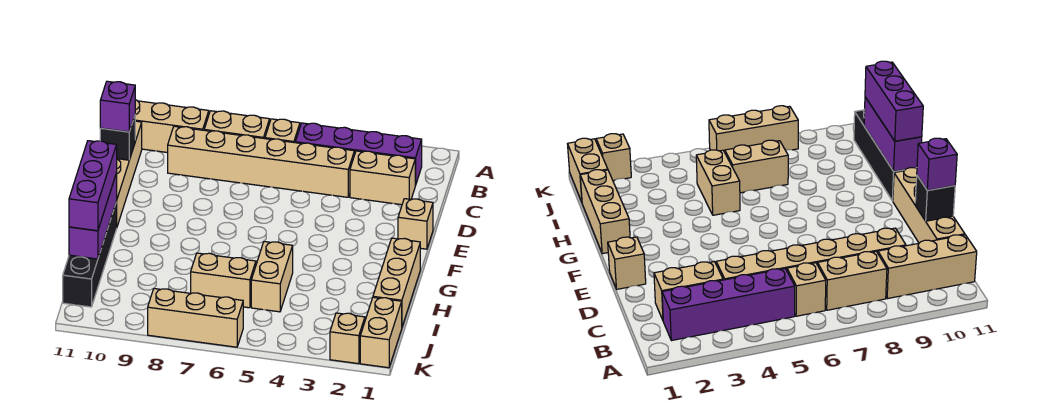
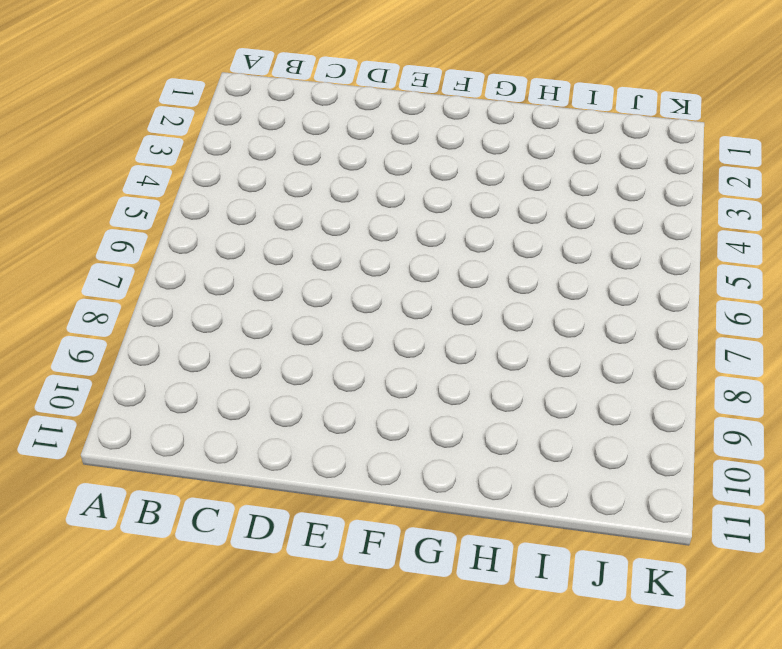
none -> purple brick B2:B5 level 1
none -> tan brick B6 level 1
none -> tan brick B7:B8 level 1

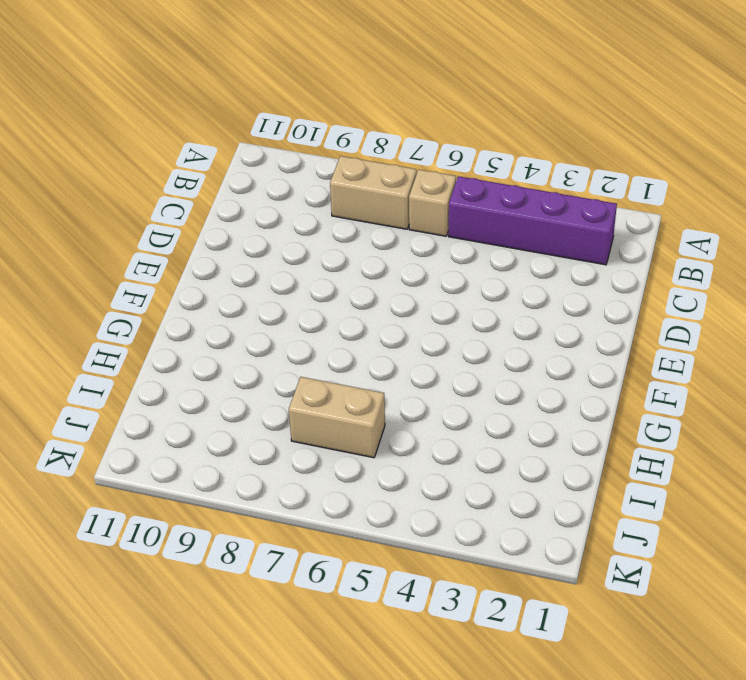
none -> tan brick B9:B11 level 1
none -> tan brick C2:C3 level 1
none -> tan brick C4:C9 level 1

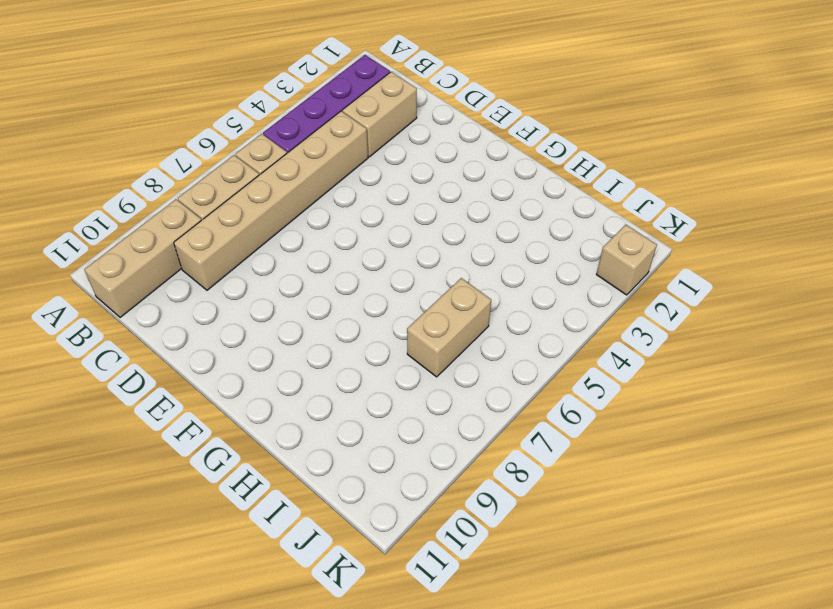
none -> tan brick C11:F11 level 1
none -> tan brick E1 level 1
none -> tan brick G1:I1 level 1

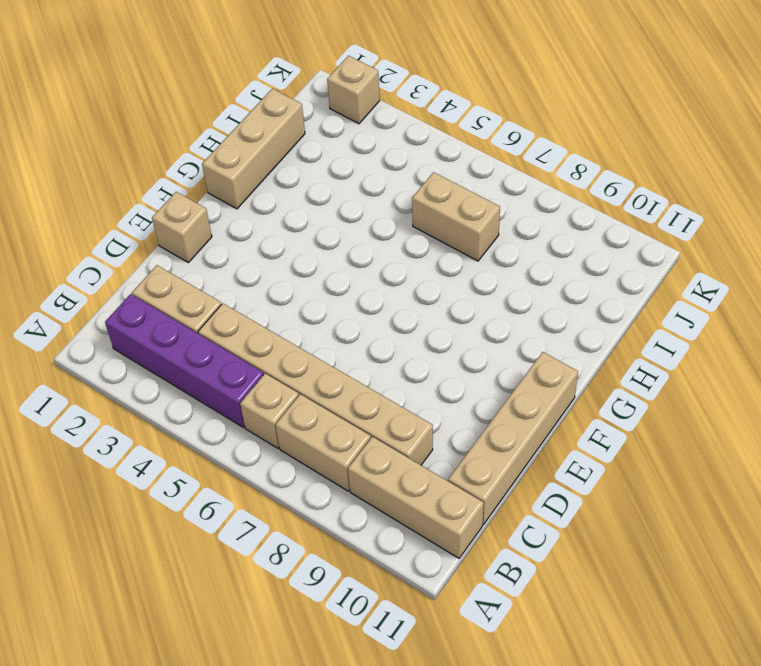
none -> black brick G11:J11 level 1
none -> tan brick H5:I5 level 1
none -> tan brick J1:K1 level 1

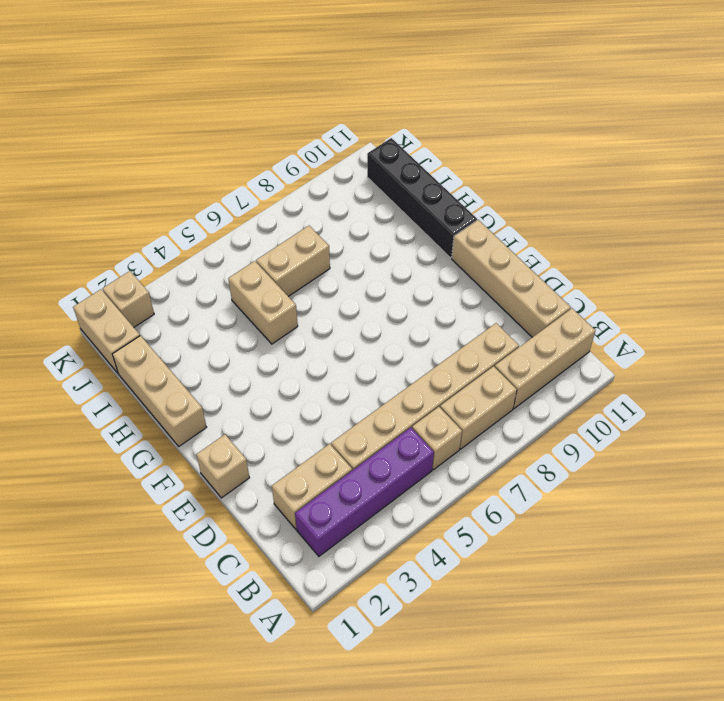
none -> tan brick K6:K8 level 1
none -> black brick D11 level 2
none -> purple brick G11:I11 level 2

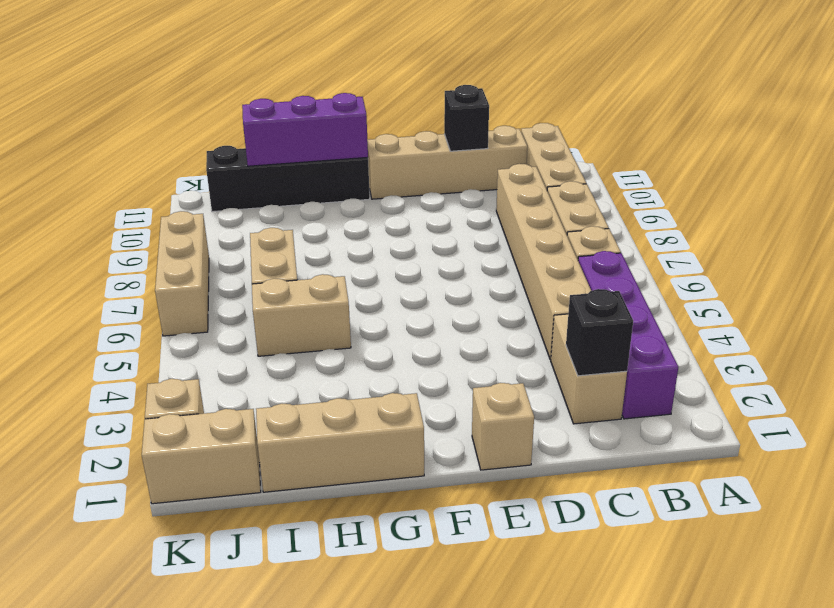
black brick C2 level 2 -> none
none -> purple brick D11 level 3
none -> purple brick G11:I11 level 3

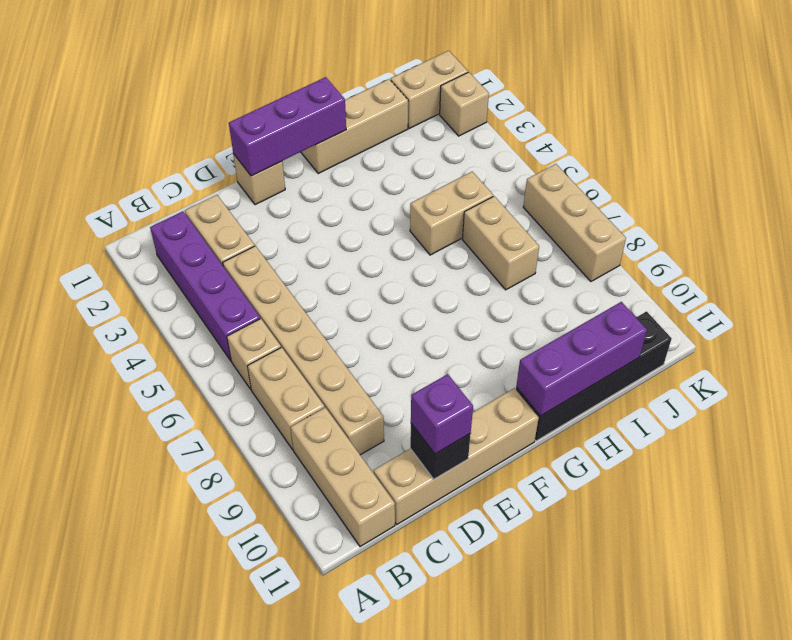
purple brick E1:G1 level 2 -> purple brick G11:I11 level 3

